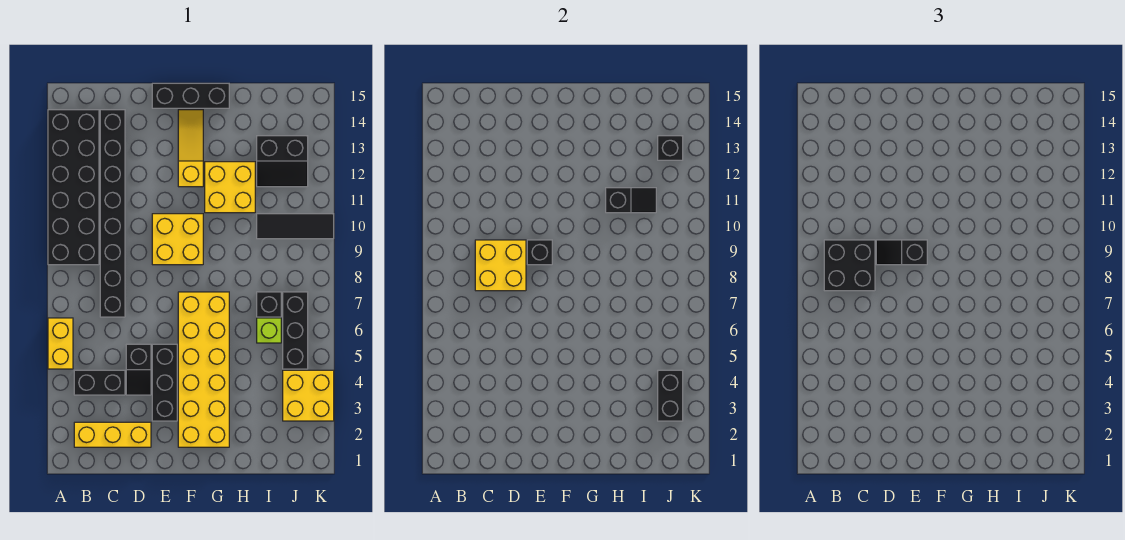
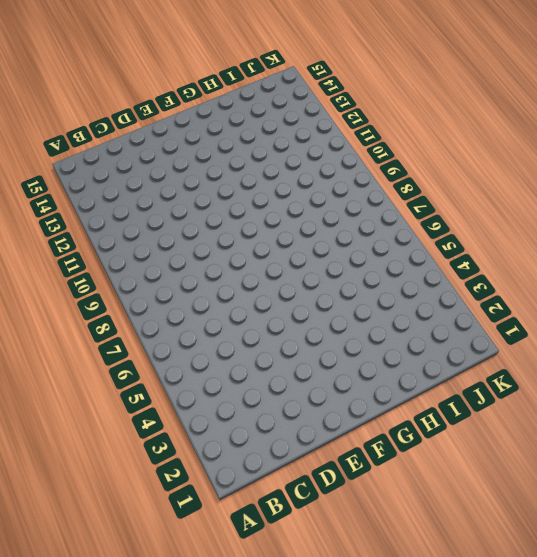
none -> yellow brick A5:A6 level 1
none -> black brick A9:B14 level 1
none -> yellow brick B2:D2 level 1

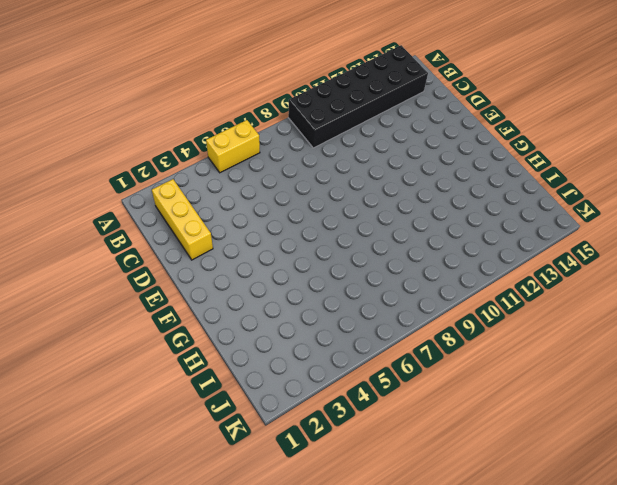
none -> black brick B4:C4 level 1
none -> black brick C7:C14 level 1
none -> black slope D4:D5 level 1 top 5

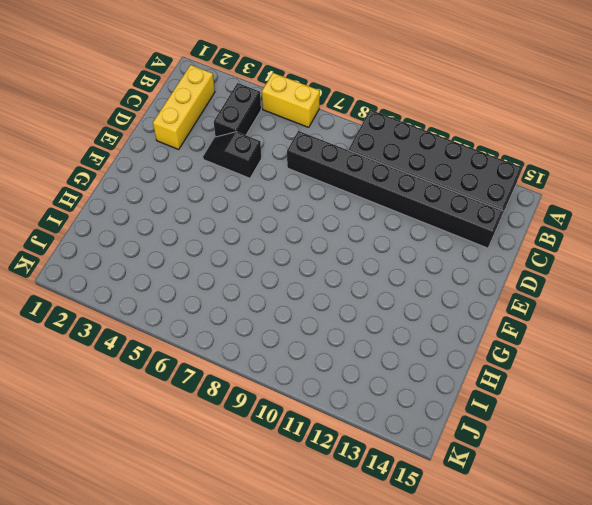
none -> black brick E3:E5 level 1
none -> yellow brick E9:F10 level 1
none -> black brick E15:G15 level 1

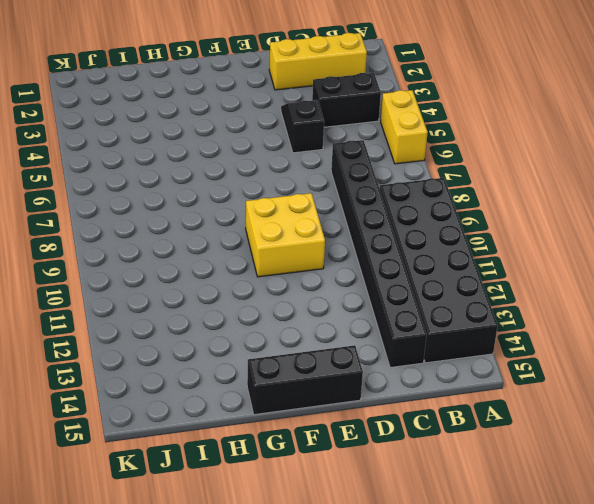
none -> black brick E3:E5 level 1
none -> yellow brick F2:G7 level 1
none -> yellow slope F12:F14 level 1 top 12

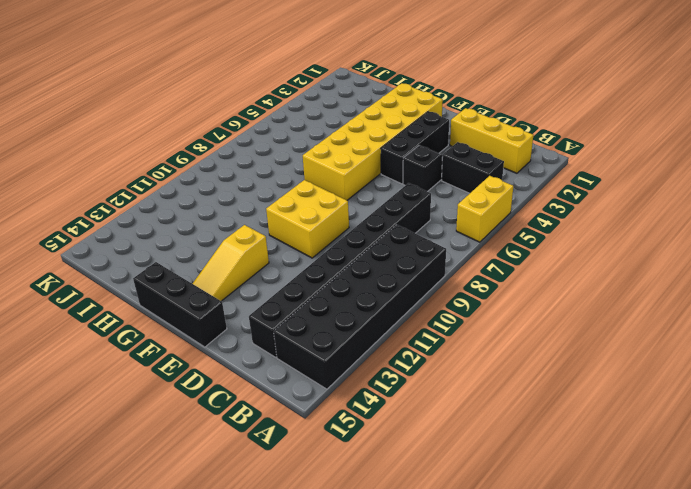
none -> yellow brick G11:H12 level 1
none -> lime brick I6 level 1
none -> black brick I7 level 1

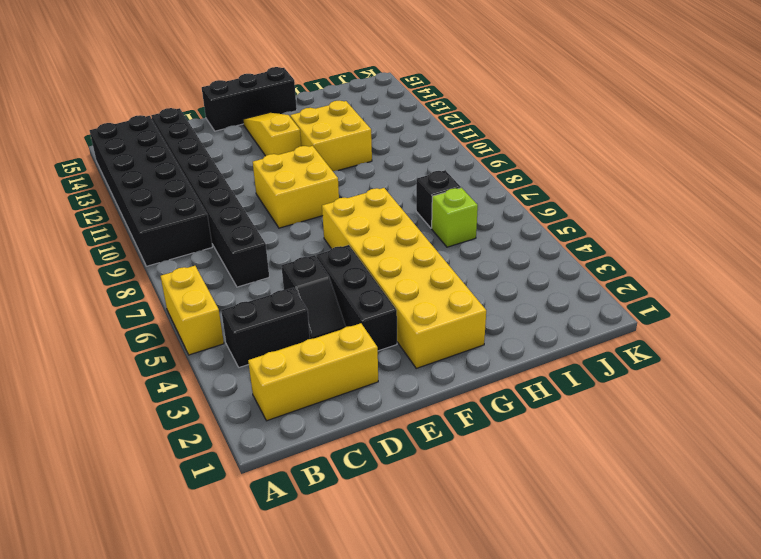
none -> black tile I10:K10 level 1
none -> black slope I12:J13 level 1 top 13
none -> yellow brick J3:K4 level 1

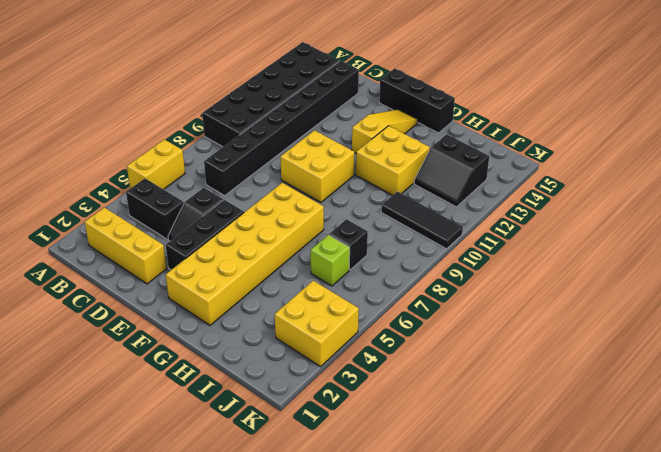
none -> black brick J5:J7 level 1
none -> yellow brick C8:D9 level 2
none -> black brick E9 level 2

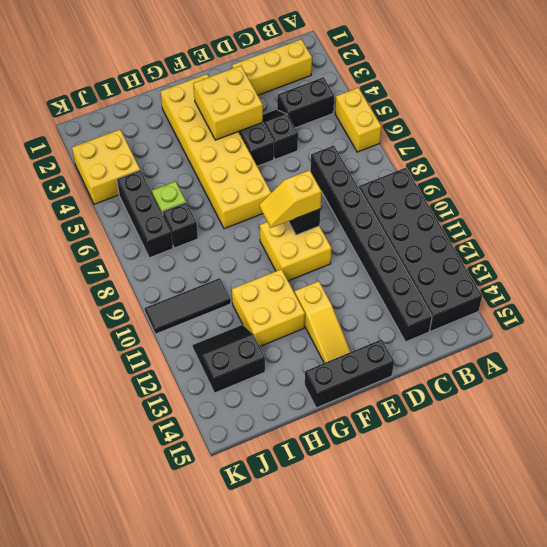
yellow brick E3:F4 level 2 -> yellow brick C8:D9 level 2
yellow slope E9:F9 level 3 top E -> black slope D9:E9 level 3 top E
none -> black slope H11:I11 level 2 top H
none -> black brick J3:J4 level 2
none -> black brick J13 level 2

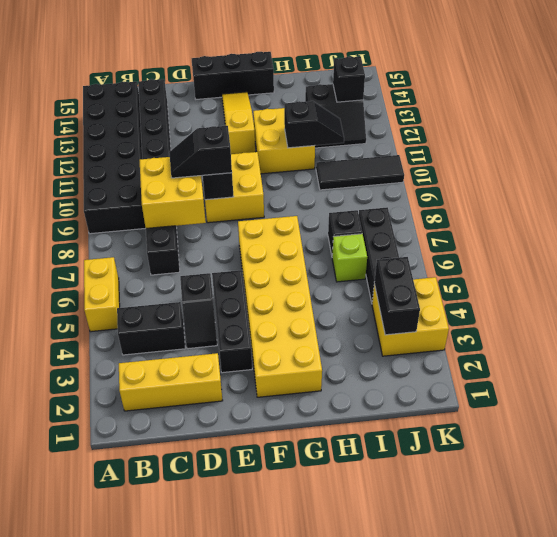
none -> black brick B8:C9 level 3

